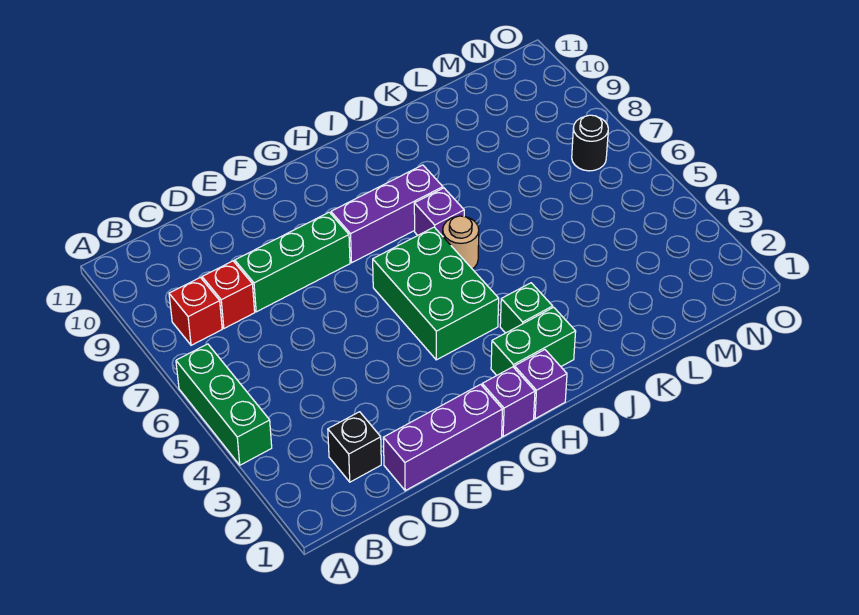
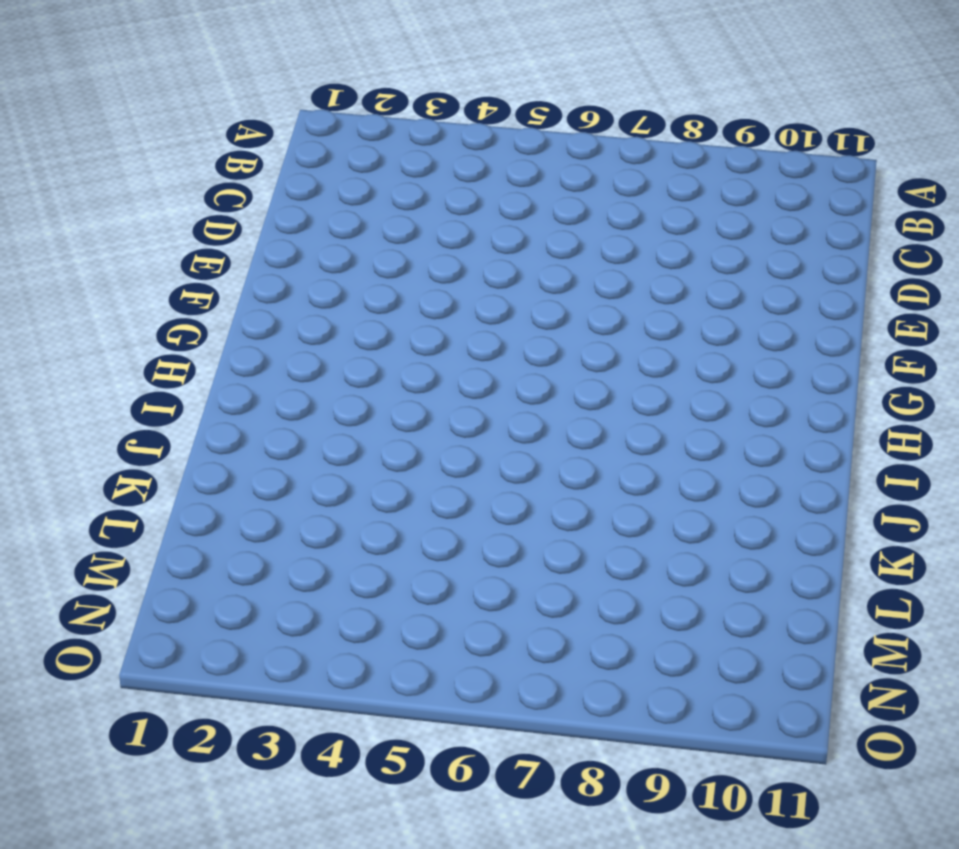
none -> green brick A4:A6 level 1
none -> red brick B8 level 1
none -> black brick C2 level 1

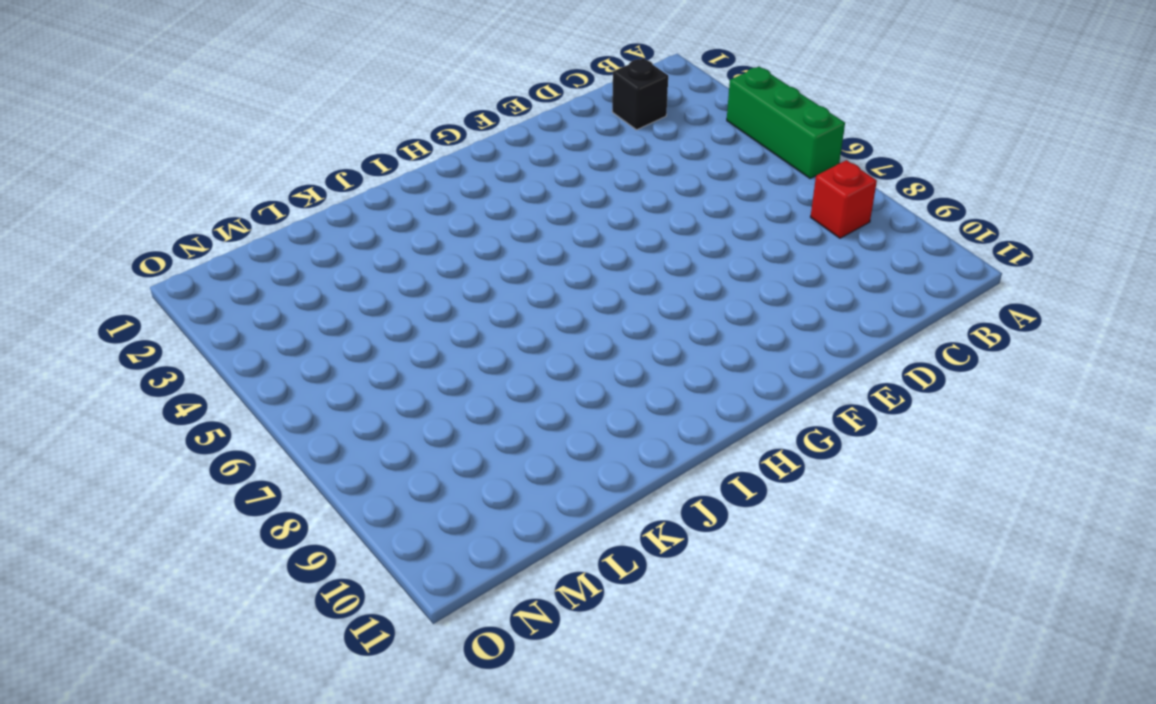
none -> red brick C8 level 1
none -> purple brick D1:F1 level 1
none -> green brick D8:F8 level 1

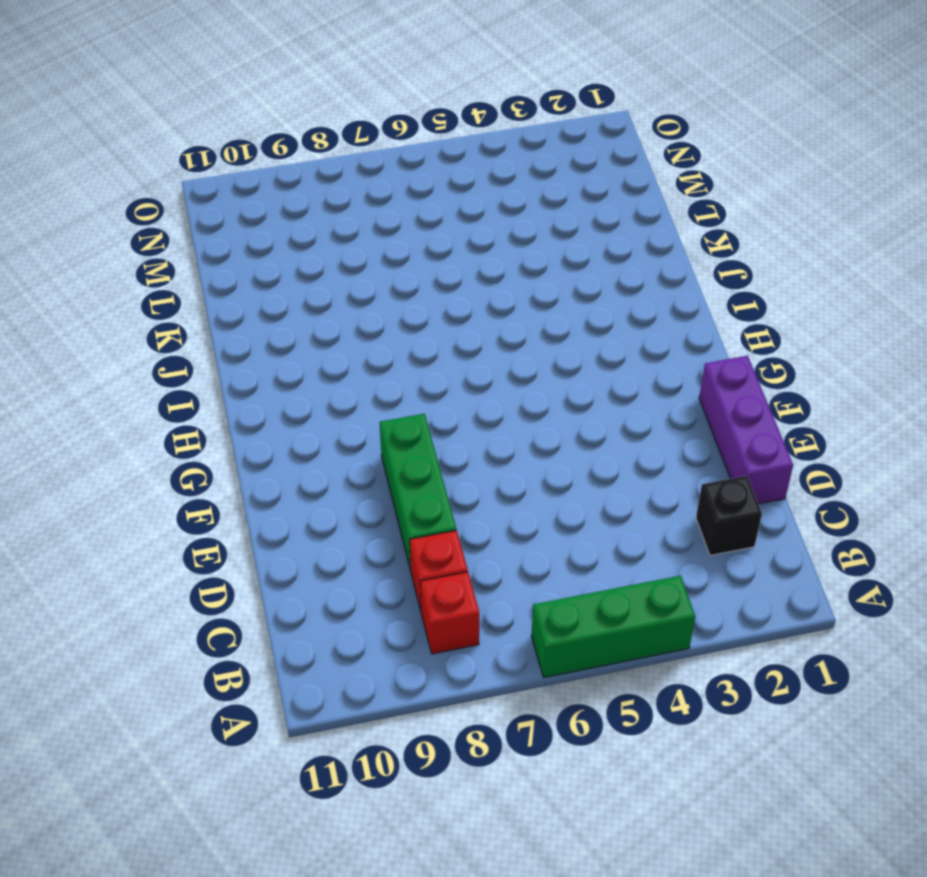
none -> purple brick G1 level 1
none -> green brick G4:H6 level 1
none -> purple brick G8:I8 level 1

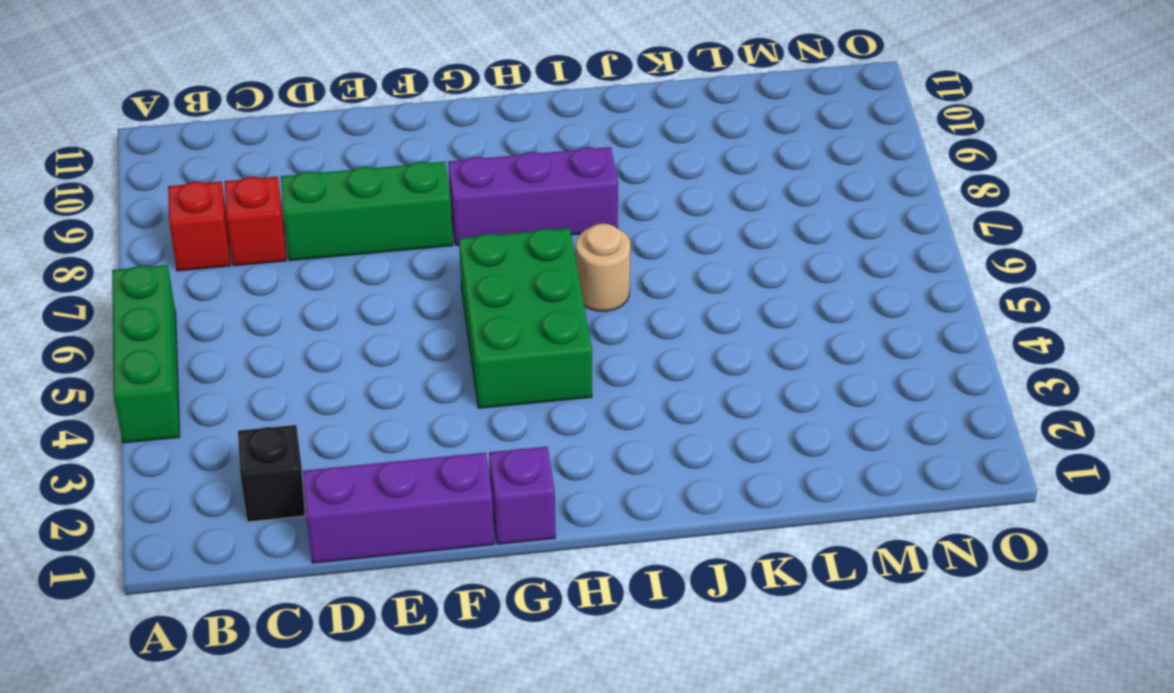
none -> purple brick H1 level 1
none -> green brick H2:I2 level 1
none -> green brick I3 level 1

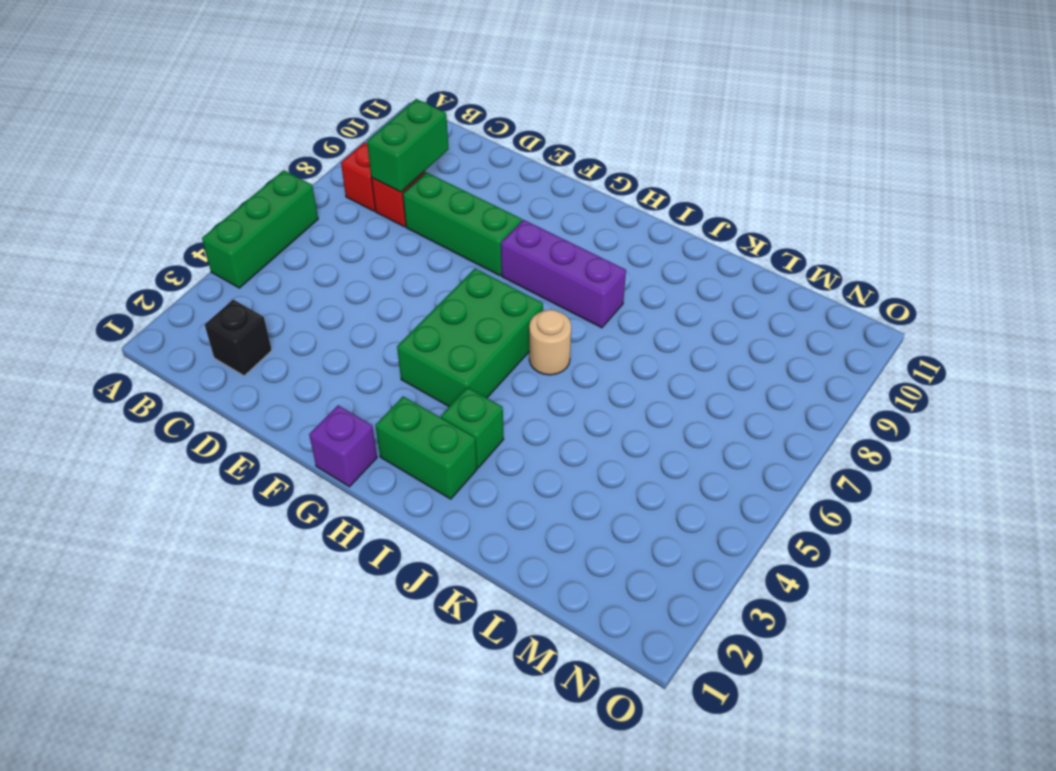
green brick C8:C9 level 2 -> none
none -> purple brick D1:F1 level 1
none -> purple brick H1 level 1
none -> purple brick I7 level 1

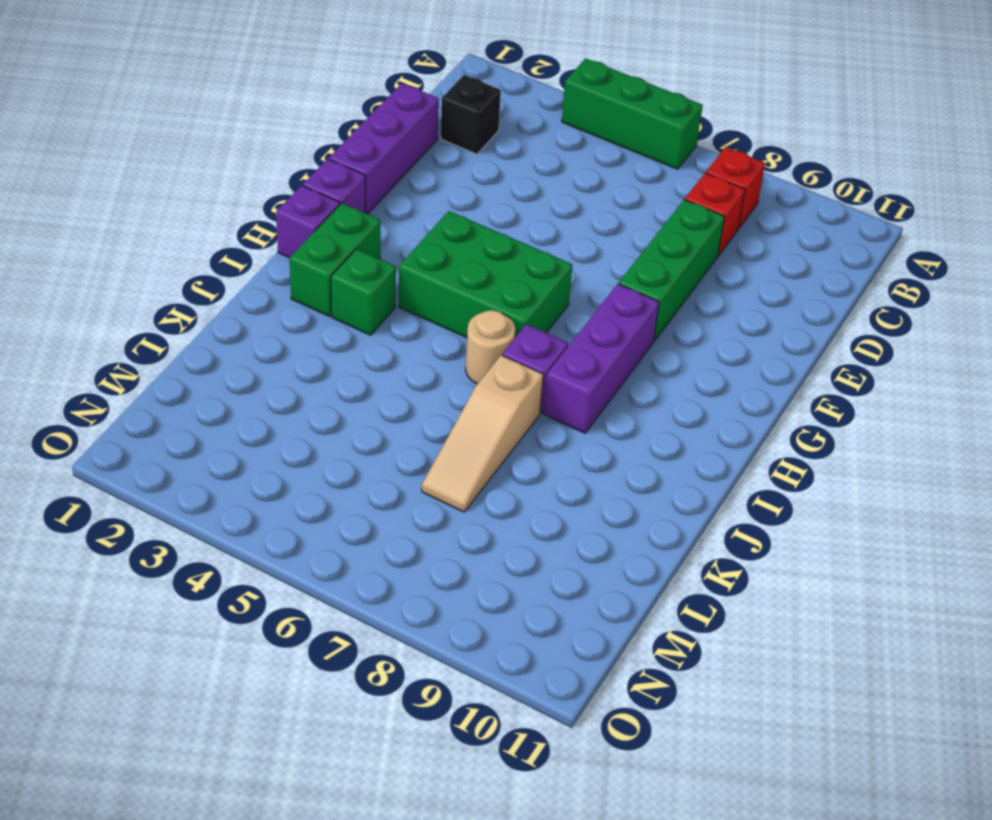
tan slope J7:L7 level 1 top J -> none
none -> black round brick N7 level 1

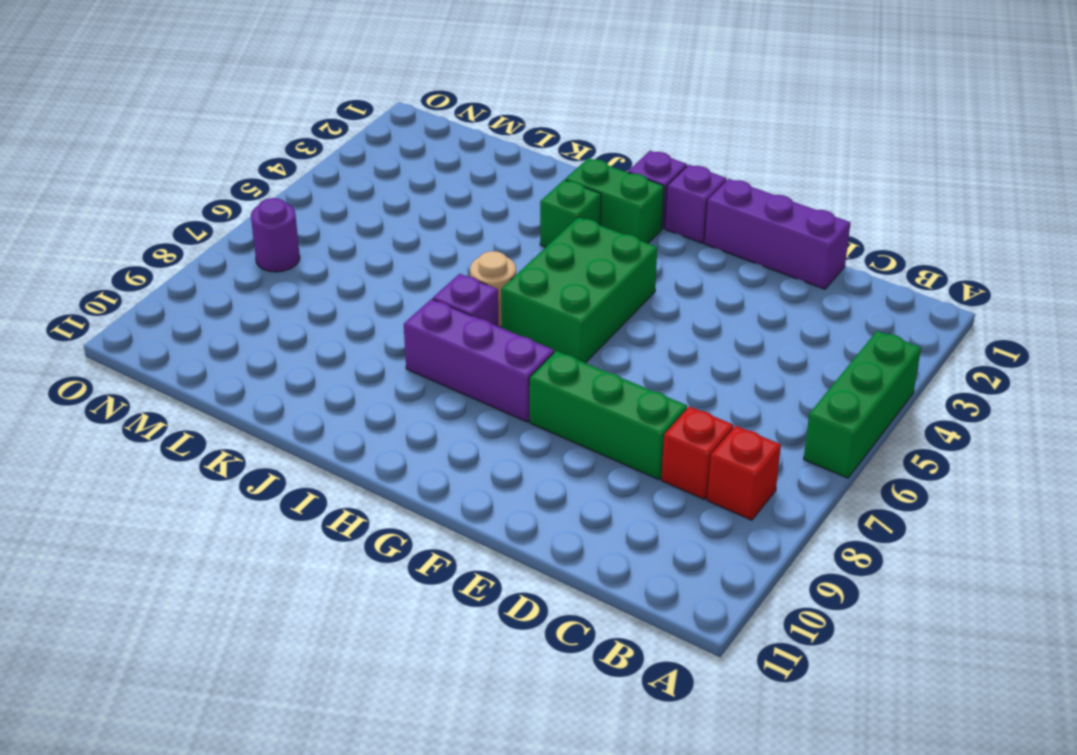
purple round brick N7 level 1 -> black round brick N7 level 1
none -> black brick C2 level 1

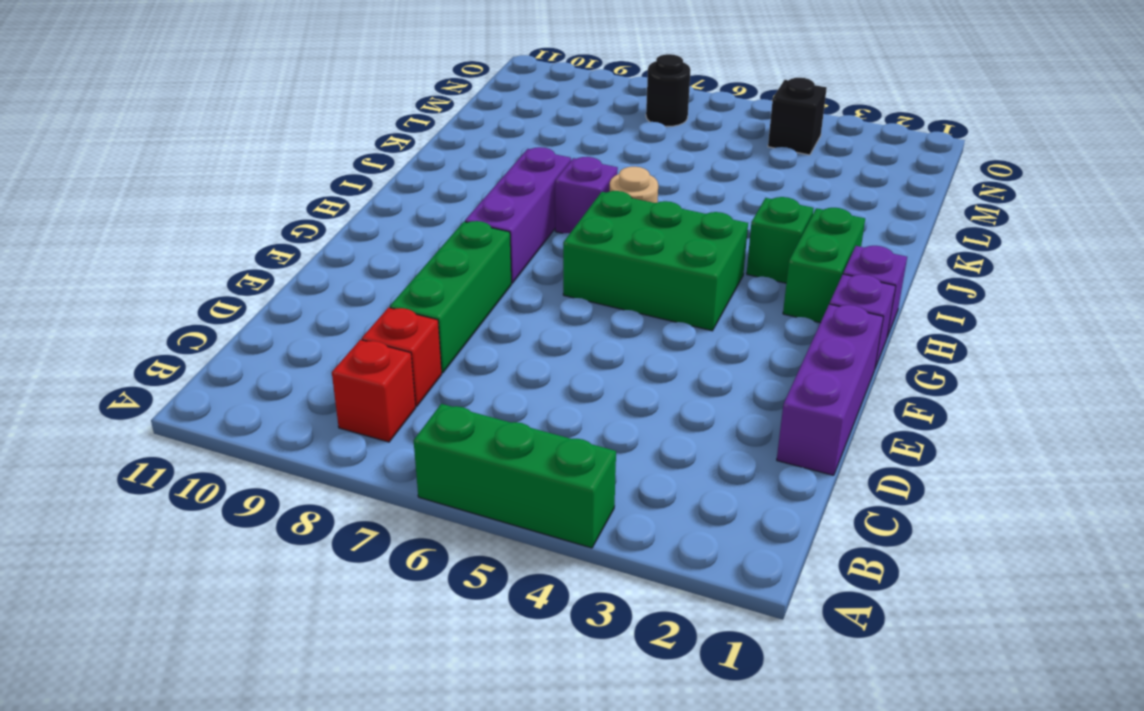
black brick N4 level 1 -> black brick C2 level 1

